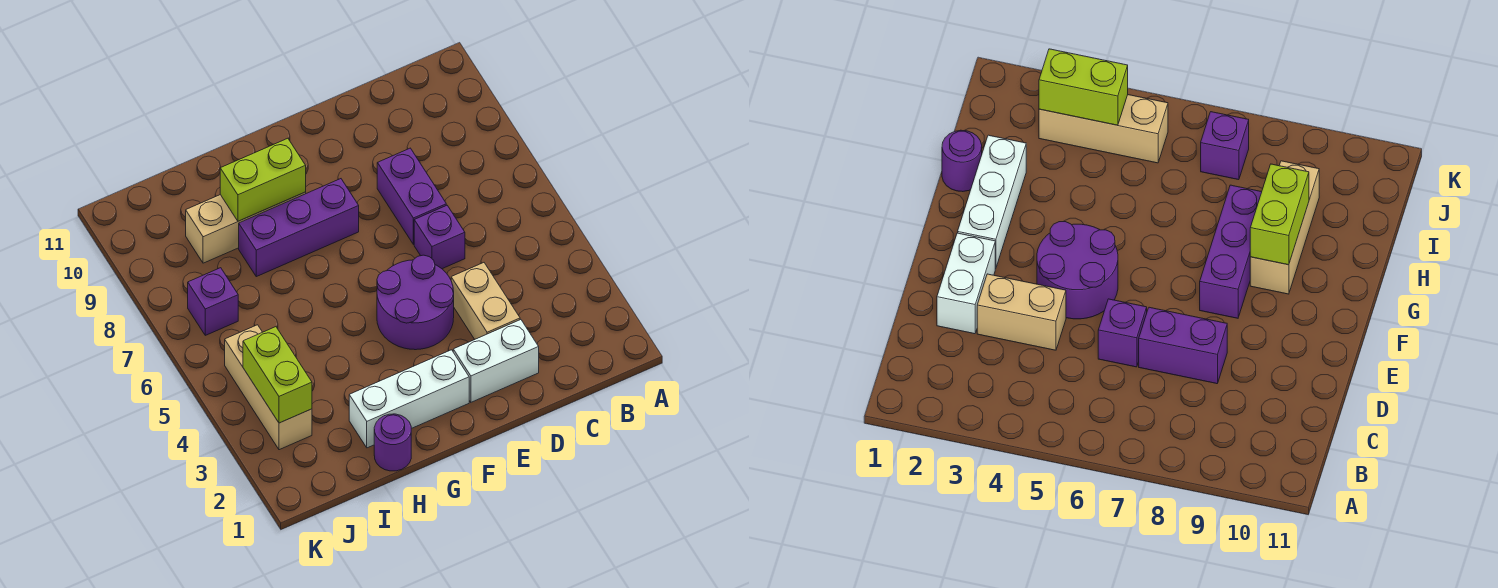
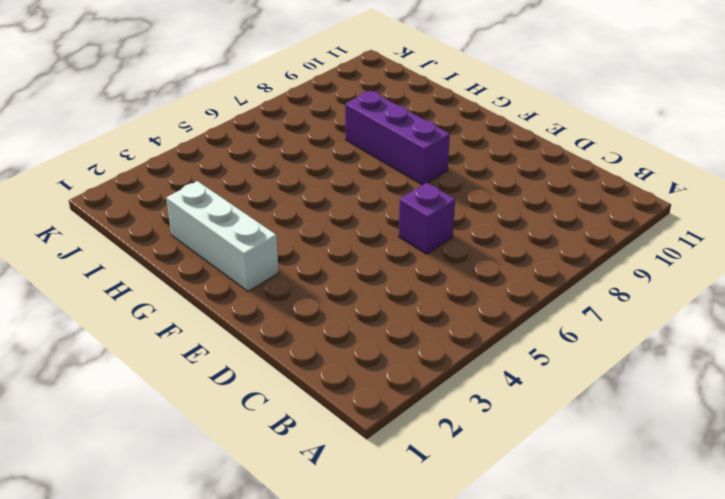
none -> white brick D2:E2 level 1
none -> tan brick D3:D4 level 1
none -> purple brick D7:D8 level 1

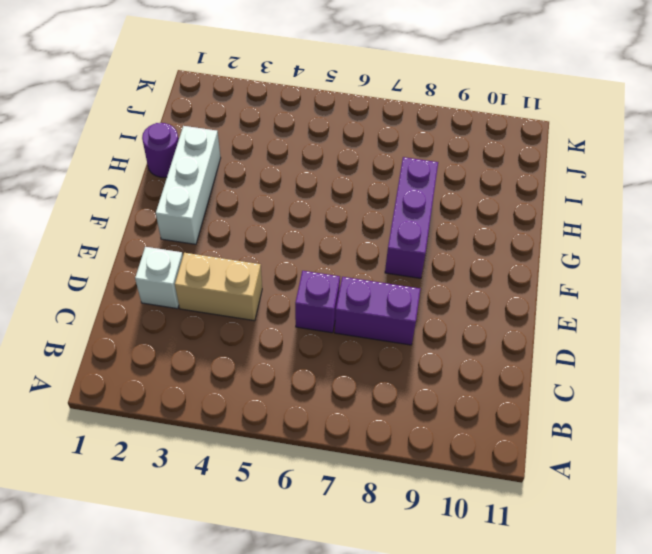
white brick D2 level 1 -> white brick D2:E2 level 1
none -> purple round brick E4:F5 level 1
none -> tan brick G9:I9 level 1
none -> tan brick J3:J5 level 1

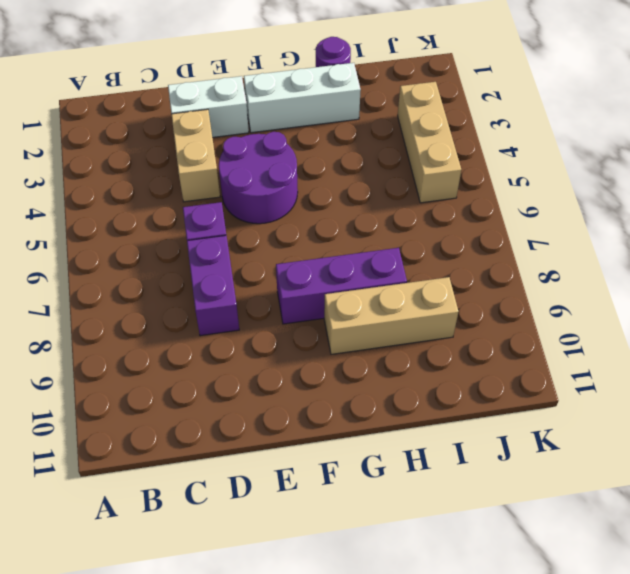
none -> purple brick J7 level 1
none -> lime brick G9:H9 level 2
none -> lime brick J3:J4 level 2

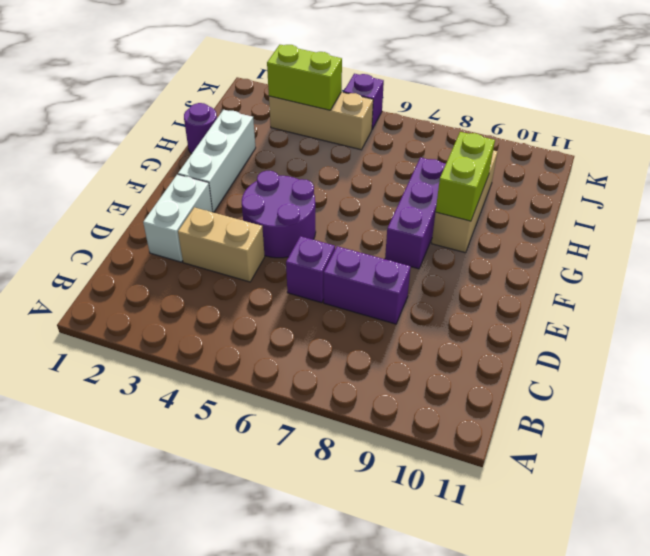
purple brick K5 level 1 -> purple brick J7 level 1

